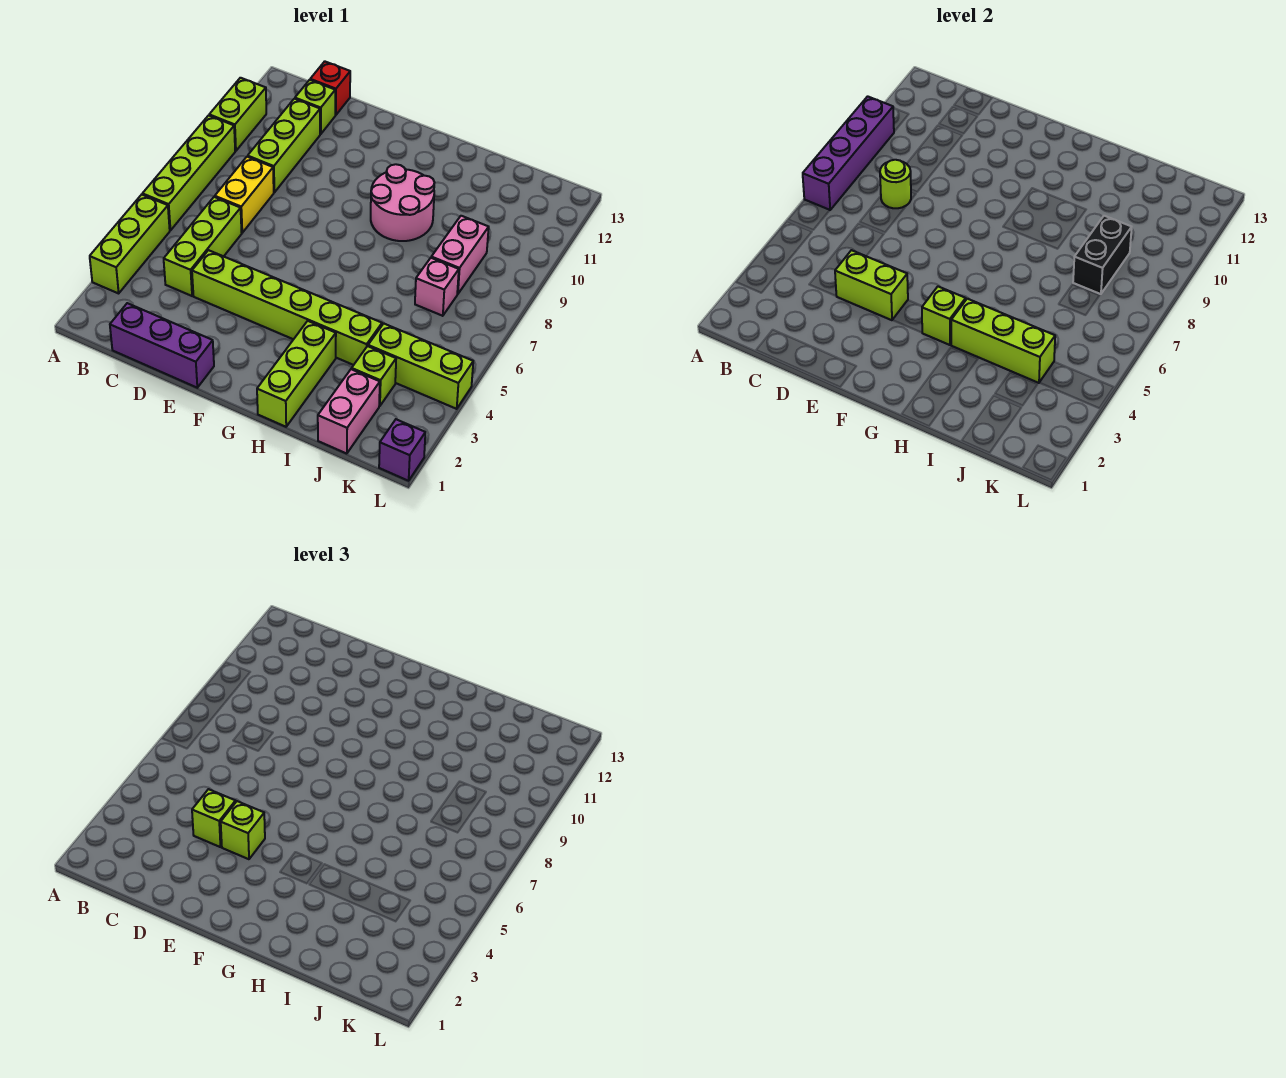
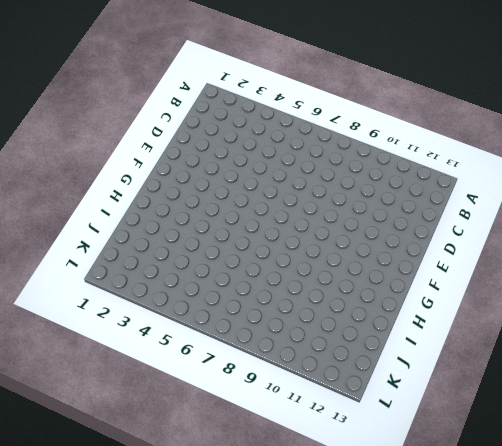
none -> lime brick A3:A5 level 1
none -> lime brick A6:A9 level 1
none -> lime brick A10:A11 level 1

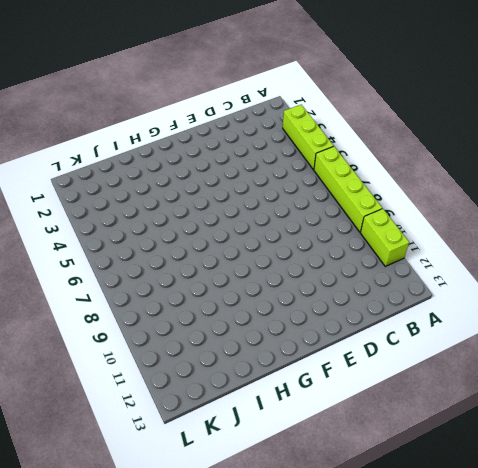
none -> purple brick C1:E1 level 1
none -> lime brick C4:C6 level 1
none -> yellow brick C7:C8 level 1

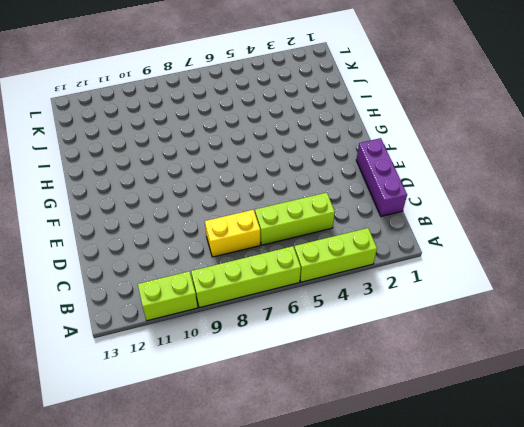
none -> lime brick C9:C11 level 1
none -> lime brick C12 level 1
none -> red brick C13 level 1

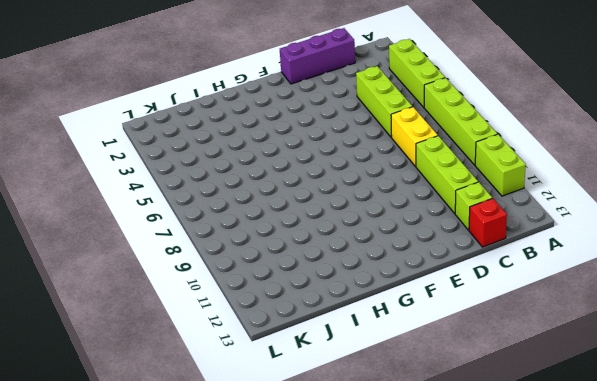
none -> lime brick D4:I4 level 1
none -> pink round brick G9:H10 level 1
none -> lime brick H1:H3 level 1

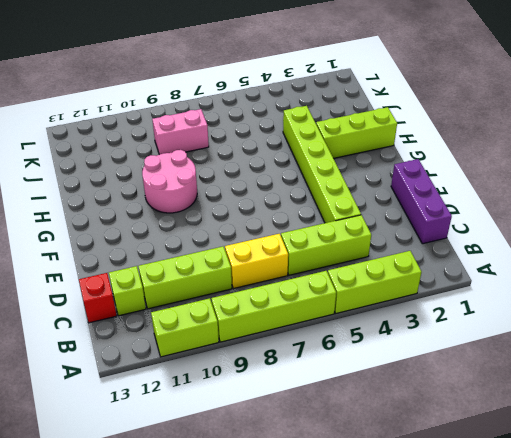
none -> pink brick J1:J2 level 1
none -> lime brick J3 level 1
none -> lime brick J4:L4 level 1

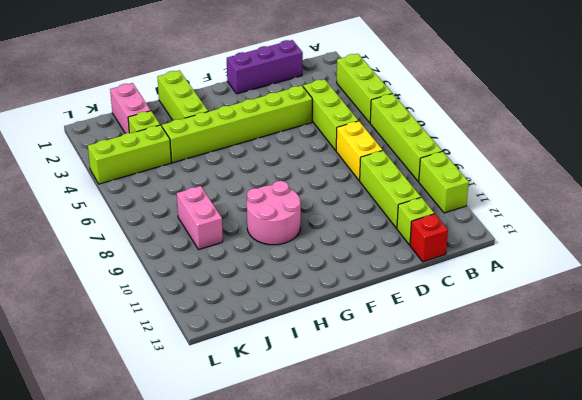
none -> pink brick J7 level 1
none -> purple brick L1 level 1
none -> purple brick A7:A10 level 2

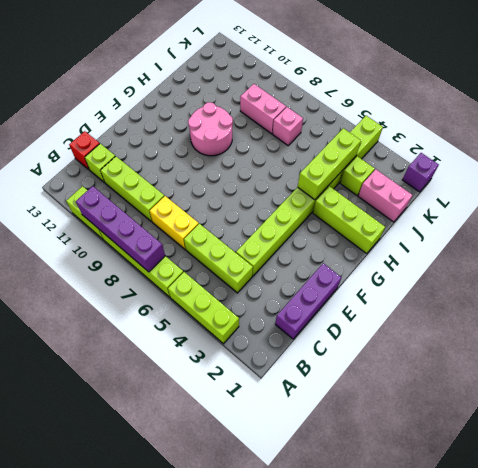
none -> lime round brick C8 level 2
none -> lime brick D4:E4 level 2
none -> lime brick G4 level 2

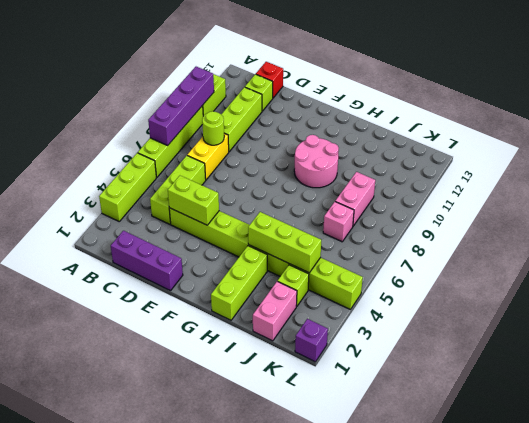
none -> lime brick G4 level 2
none -> black brick J8:J9 level 2
none -> lime brick D4 level 3

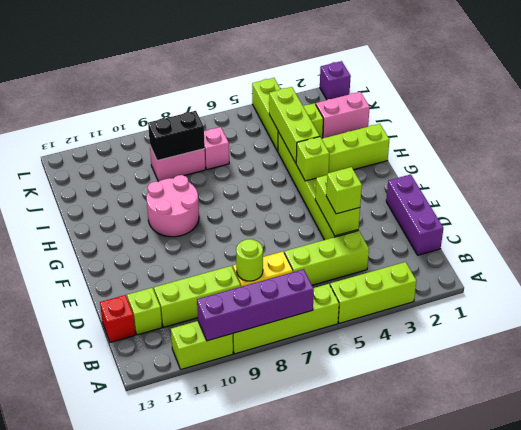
none -> lime brick E4 level 3

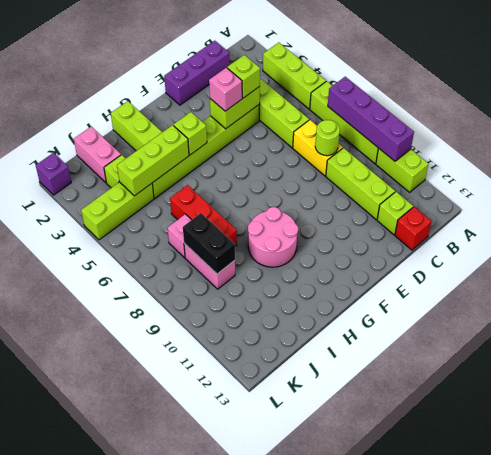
pink brick E4 level 3 -> lime brick E4 level 3
red brick I6:I8 level 1 -> none

